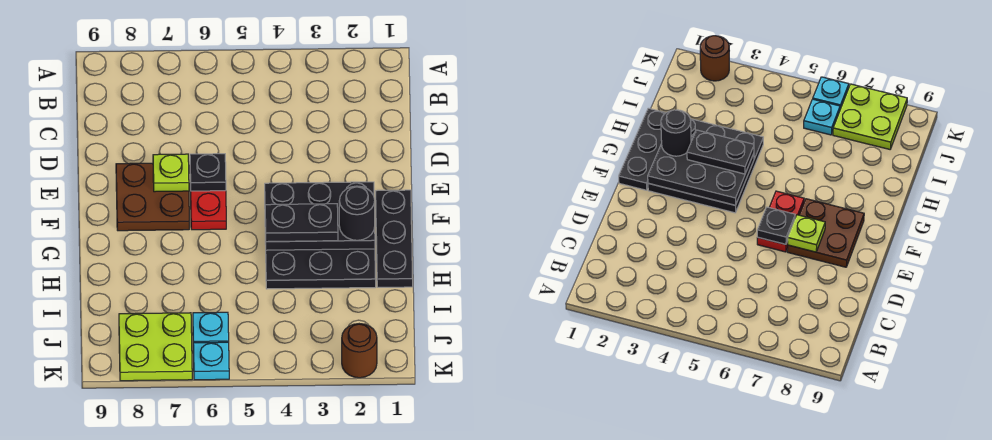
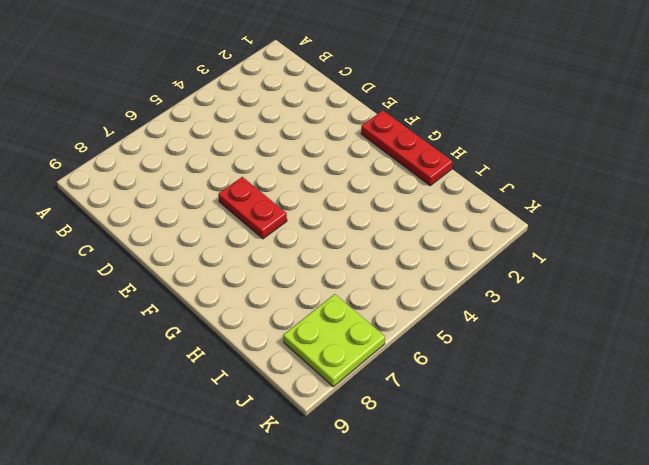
red plate F1:H1 level 1 -> black plate F1:H1 level 1
none -> brown plate E7:F8 level 1
none -> black plate F2:H4 level 1
none -> cyan plate J6 level 1

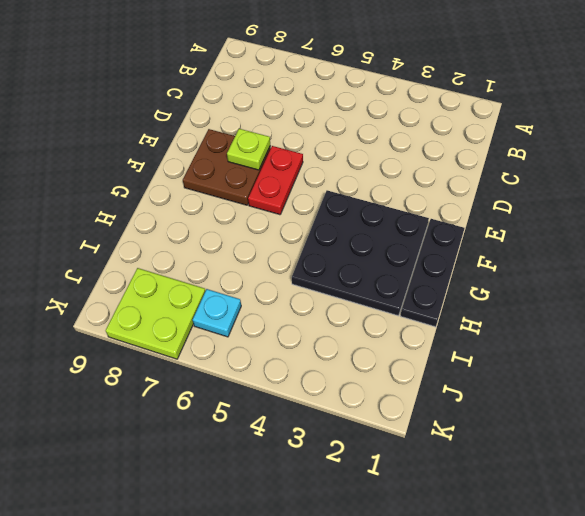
none -> brown round brick K2 level 1
none -> cyan plate K6 level 1
none -> black plate E6 level 2

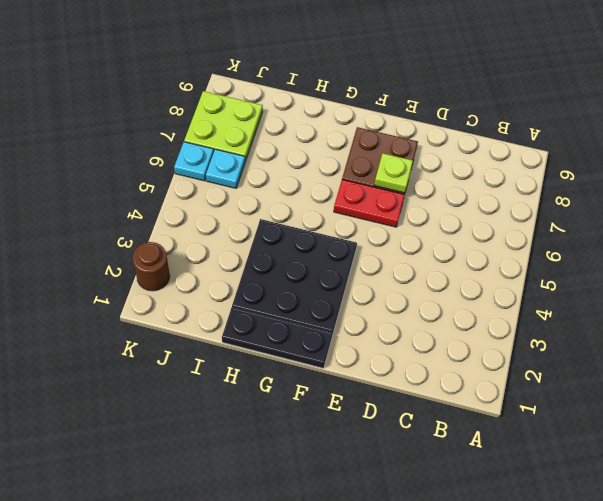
none -> black plate E6 level 2
none -> black plate F2:G4 level 2
none -> black round brick G2 level 3

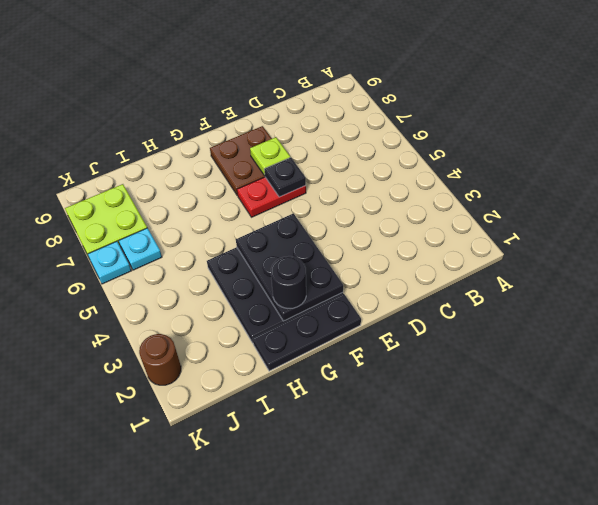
none -> black plate G3:G4 level 3

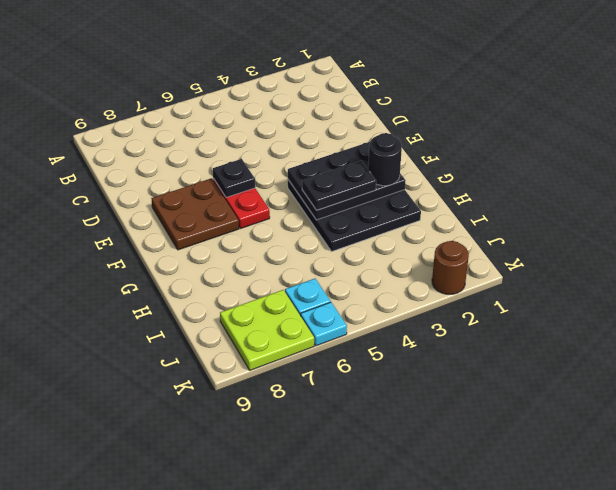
none -> black plate F1:H1 level 1
none -> lime plate E7 level 2

